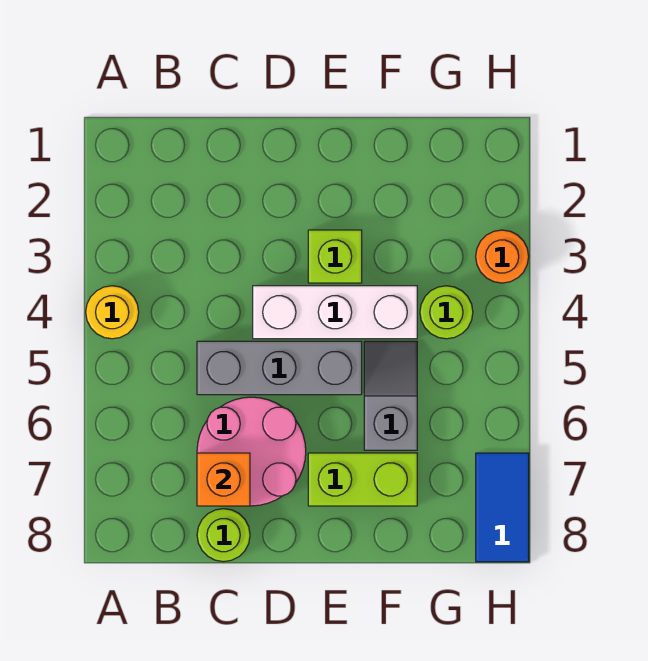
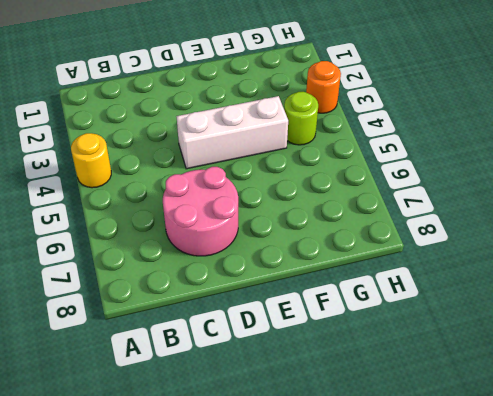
none -> grey brick C5:E5 level 1
none -> lime round brick C8 level 1
none -> lime brick E3 level 1

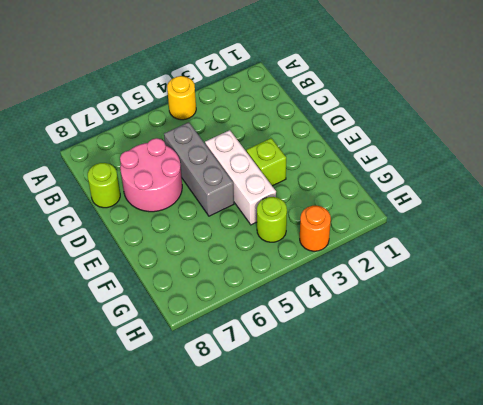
none -> lime brick E7:F7 level 1
none -> grey slope F5:F6 level 1 top 6
none -> blue tile H7:H8 level 1

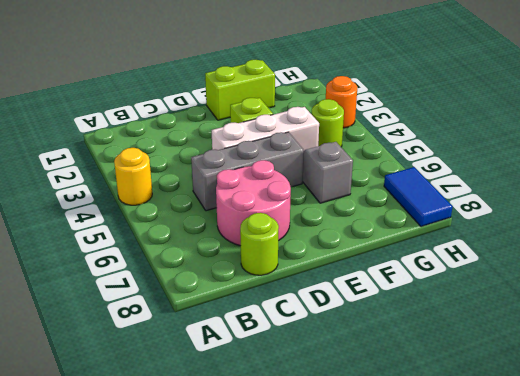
lime brick E1:F1 level 1 -> lime brick E7:F7 level 1
none -> orange brick C7 level 2

